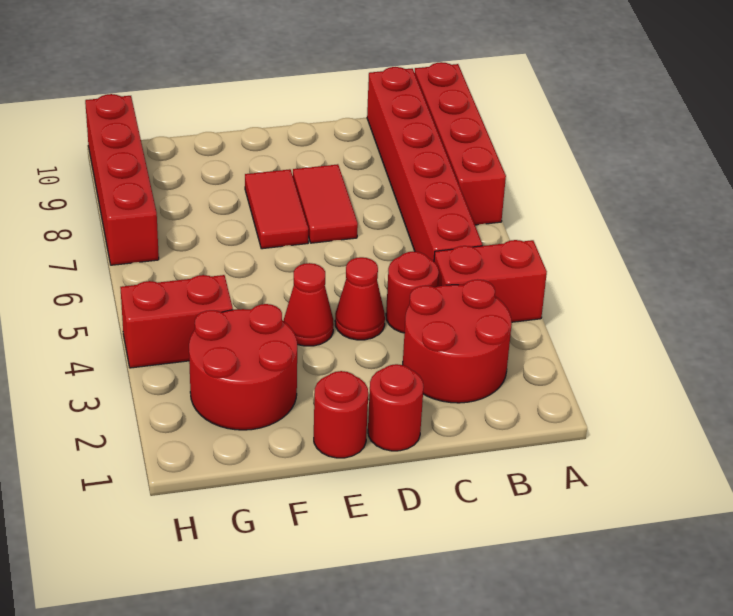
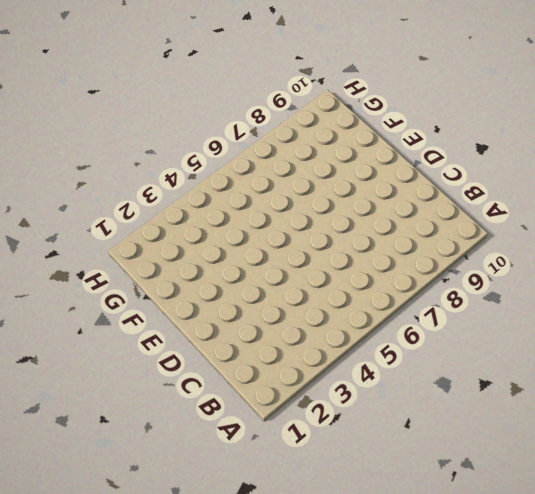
none -> red brick A4:B4 level 1
none -> red brick A7:A10 level 1
none -> red round brick B2:C3 level 1

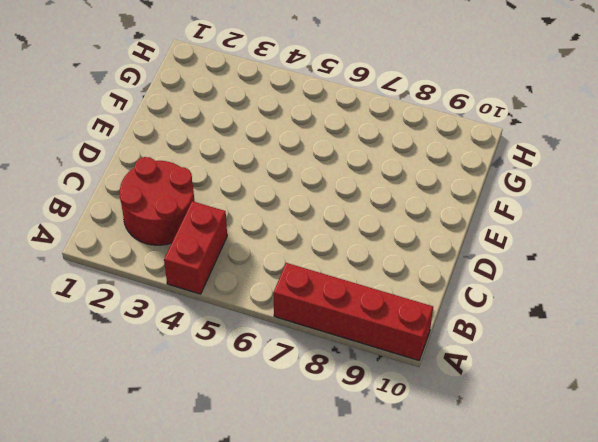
none -> red brick B5:B10 level 1
none -> red round brick C4 level 1
none -> red round brick D1 level 1

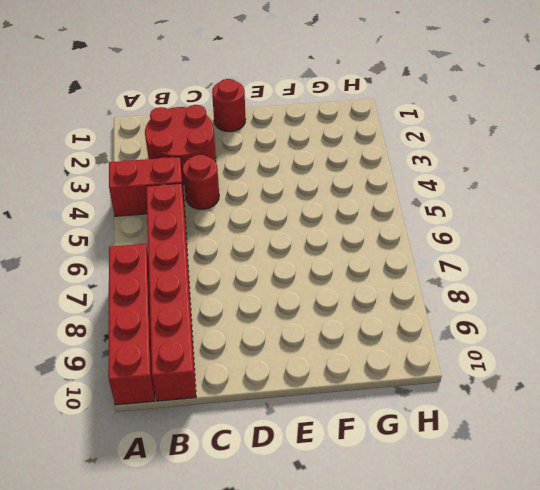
none -> red cone D4 level 1
none -> red tile D7:D8 level 1
none -> red round brick E1 level 1

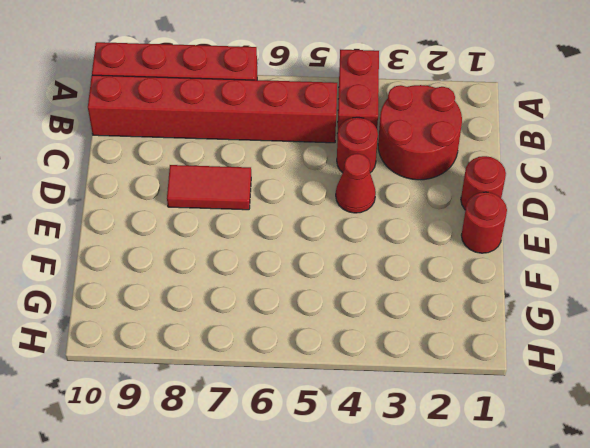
none -> red cone E4 level 1
none -> red tile E7:E8 level 1
none -> red round brick F2:G3 level 1

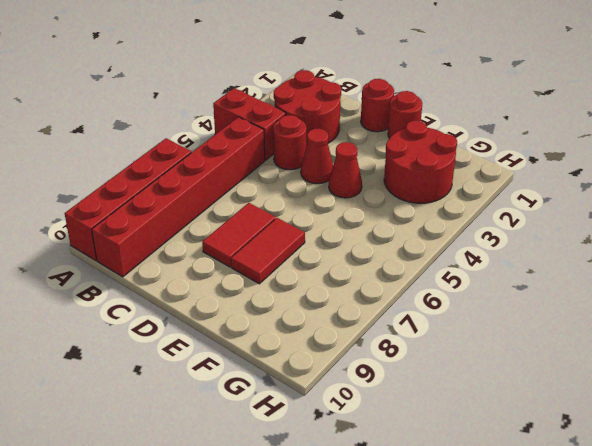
none -> red brick G4:H4 level 1
none -> red brick H7:H10 level 1

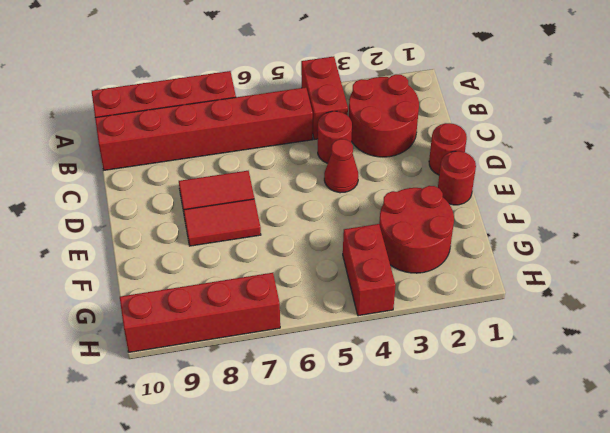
none -> red cone E4 level 1

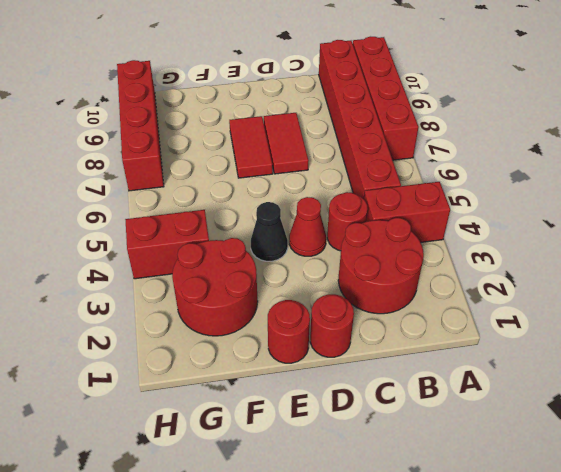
black cone E4 level 1 -> red cone E4 level 1

